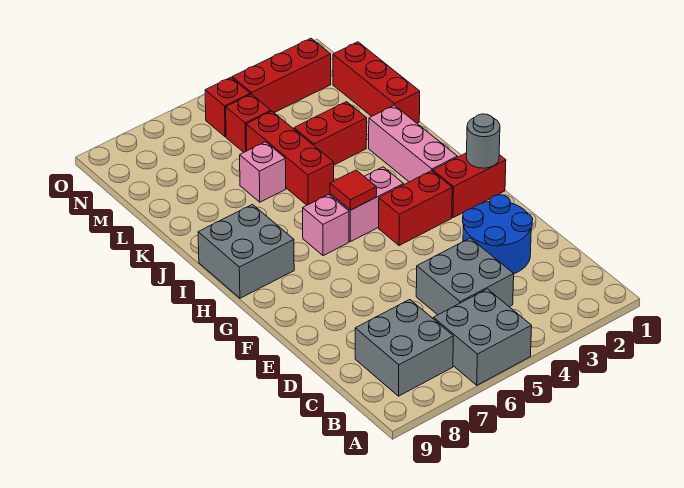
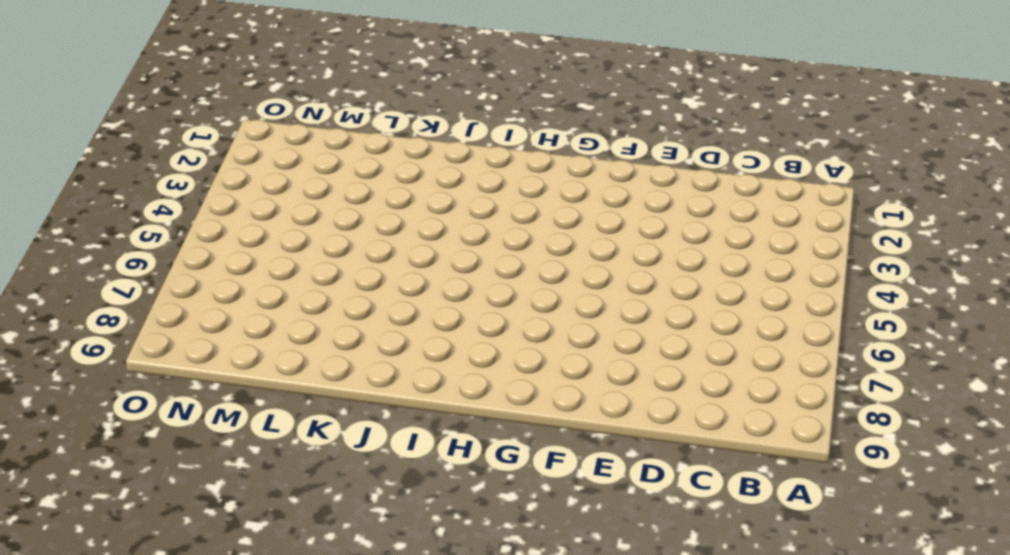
none -> grey brick A5:B6 level 1
none -> grey brick B7:C8 level 1
none -> grey brick C4:D5 level 1

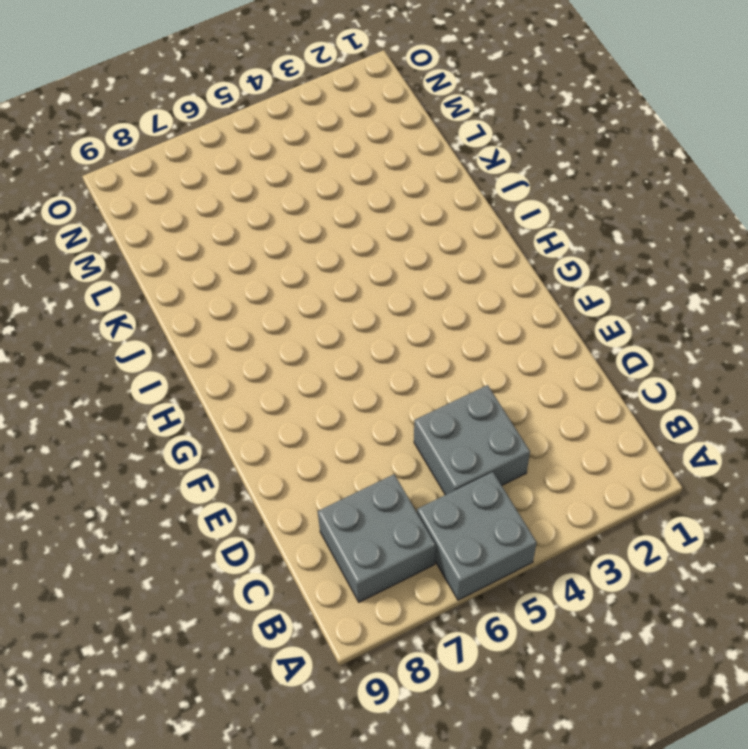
none -> blue round brick D2:E3 level 1
none -> red brick G1:G2 level 1
none -> red brick G3:G4 level 1

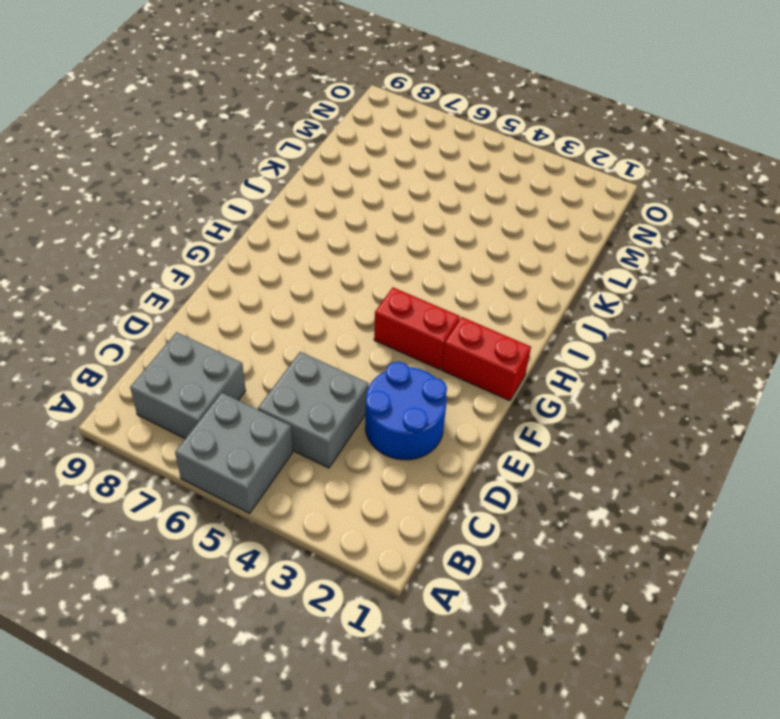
none -> pink brick H2:J2 level 1
none -> pink brick H4:H5 level 1
none -> pink brick H6 level 1

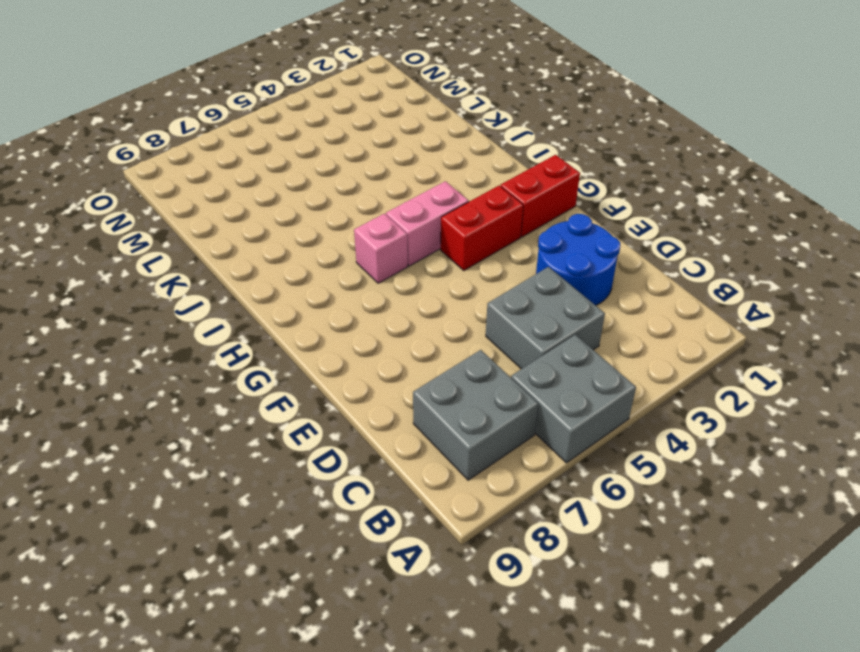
none -> pink brick H2:J2 level 1
none -> grey brick H8:I9 level 1
none -> red brick J5:L5 level 1

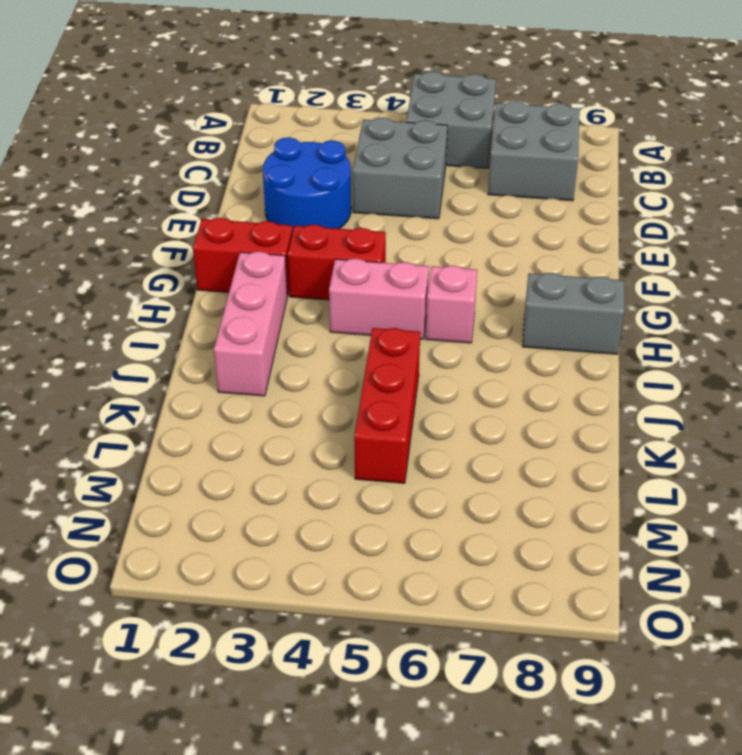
grey brick H8:H9 level 1 -> grey brick H8:I9 level 1
none -> red brick K1:M1 level 1
none -> red brick K3:K4 level 1
none -> pink brick K6 level 1

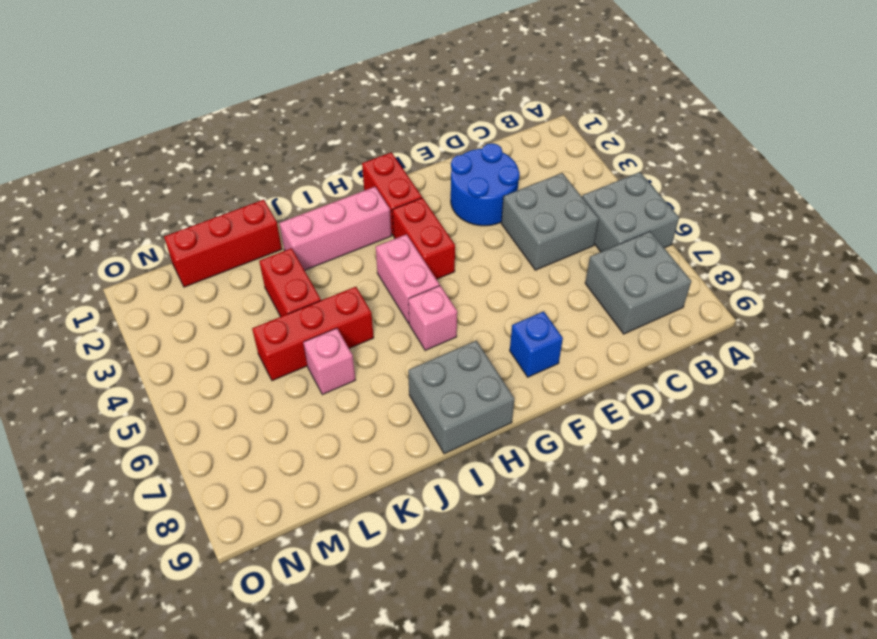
blue brick F8 level 1 -> none
none -> red brick M5 level 1
none -> red brick N2:N4 level 1
none -> red brick N5 level 1

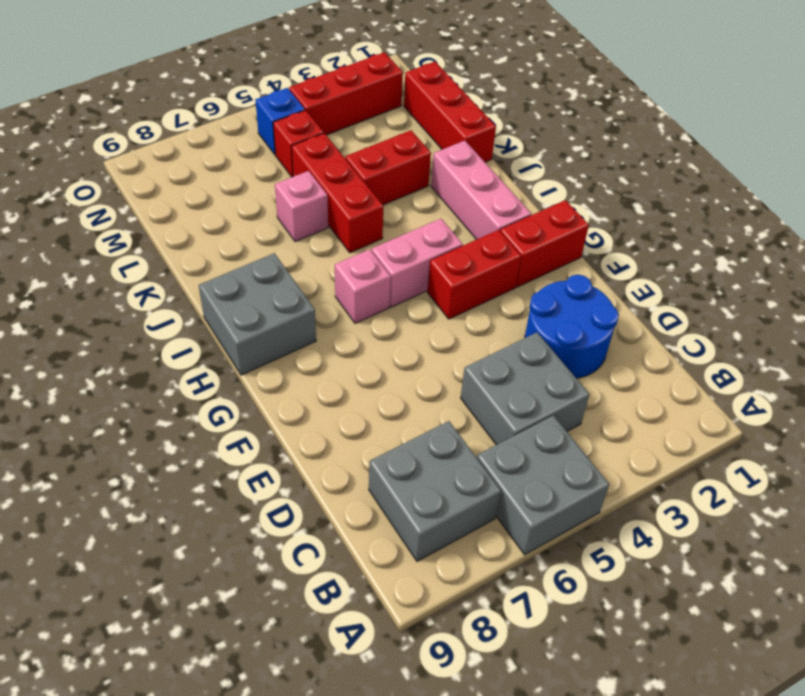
blue brick N5 level 1 -> red brick N5 level 1
none -> grey round brick G1 level 2
none -> red tile H5 level 2

